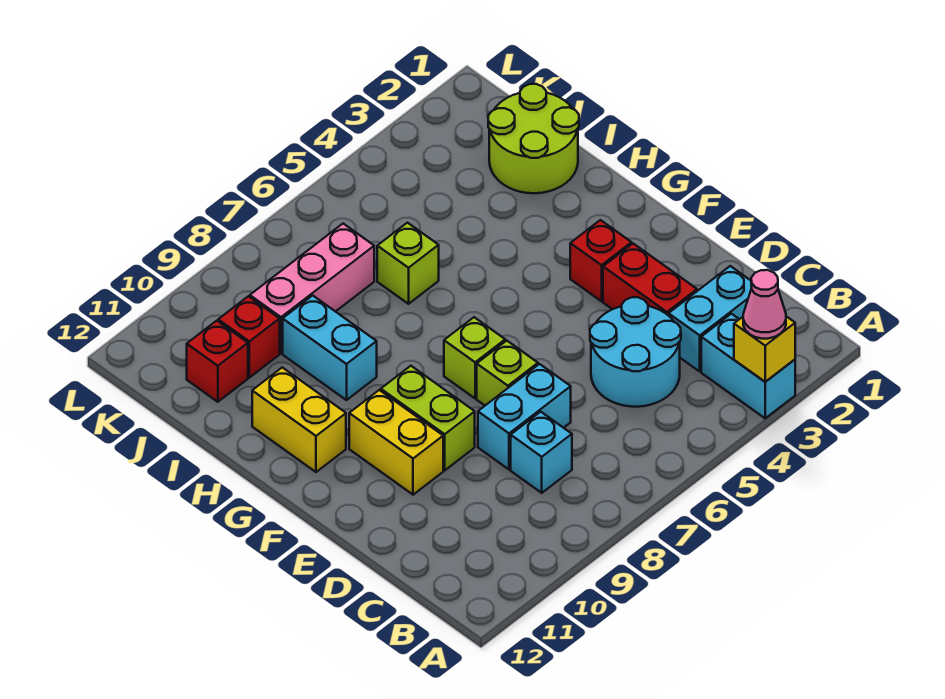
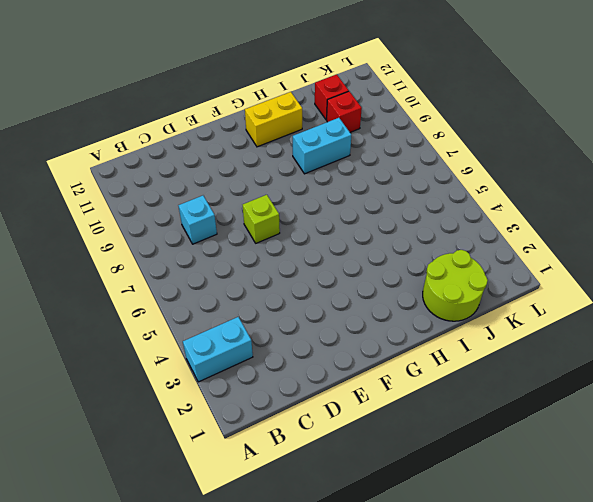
none -> cyan brick C2:C3 level 1
none -> cyan round brick C4:D5 level 1
none -> red brick D3:E3 level 1

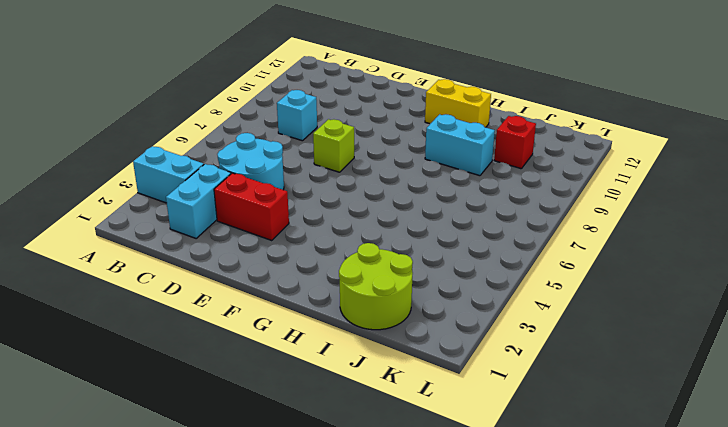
none -> cyan brick D7:D8 level 1
none -> lime brick E9:F9 level 1
none -> yellow brick E10:F10 level 1

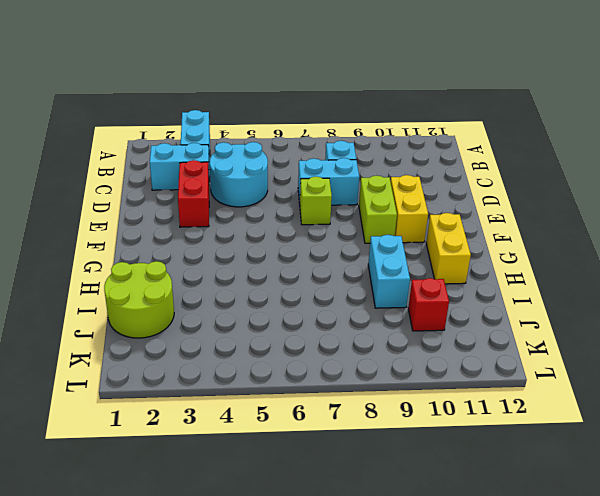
none -> red brick F3 level 1
none -> lime brick F7 level 1
none -> lime brick I6 level 1

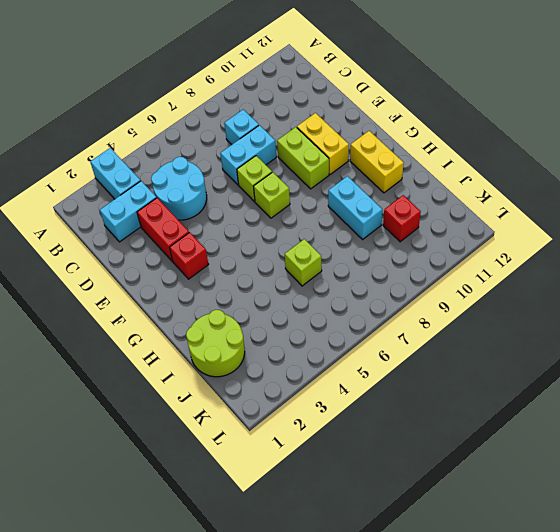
none -> pink brick J7:J9 level 1
none -> red brick J11 level 1
none -> yellow brick A3 level 2

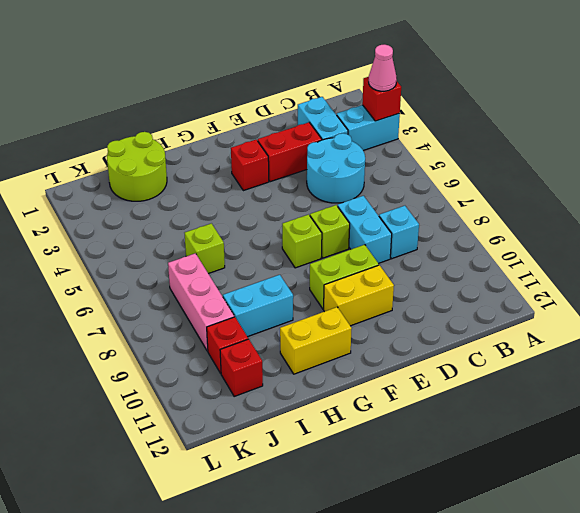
red brick A3 level 2 -> yellow brick A3 level 2

